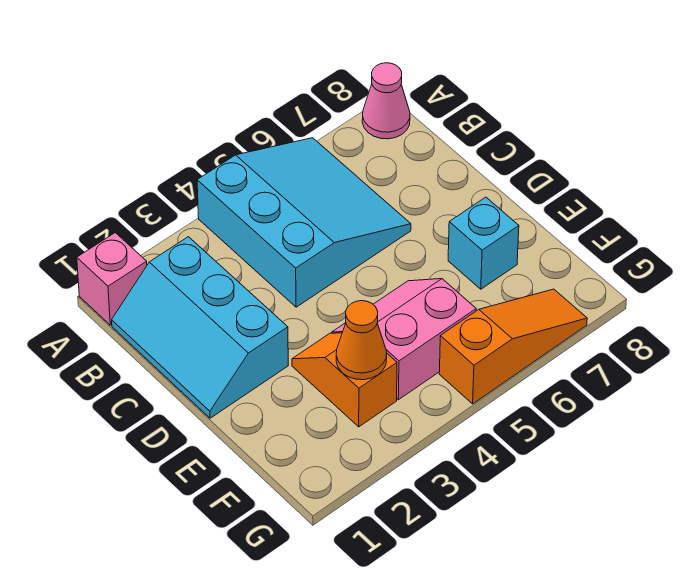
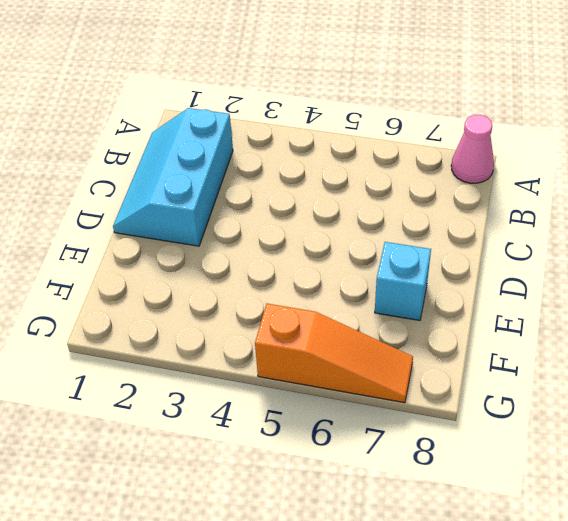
none -> pink brick A1 level 1
none -> cyan slope A4:C6 level 1 top 4

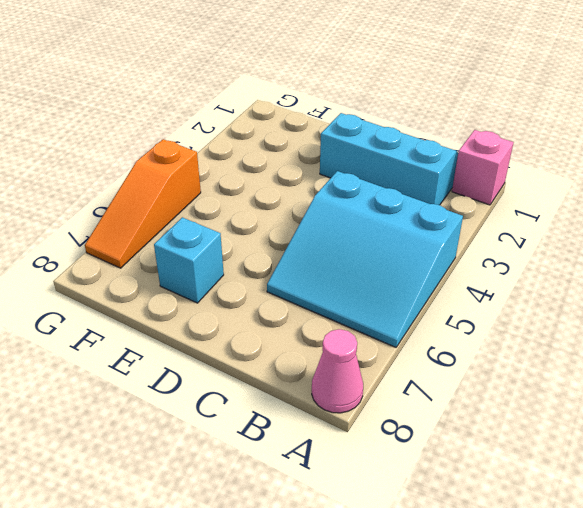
none -> orange slope E3:F3 level 1 top F
none -> pink slope E4:F5 level 1 top F

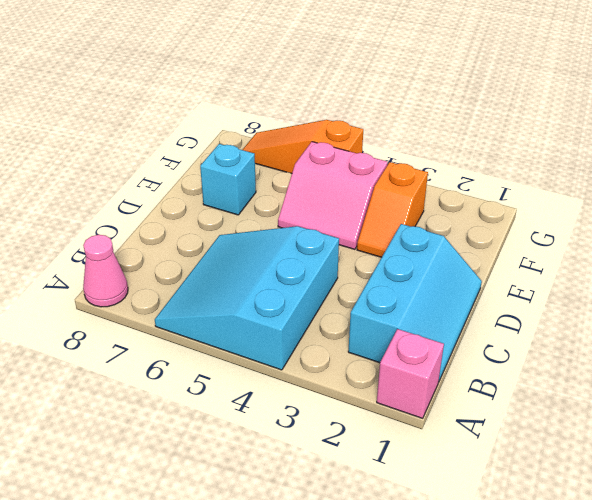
none -> orange cone F3 level 2

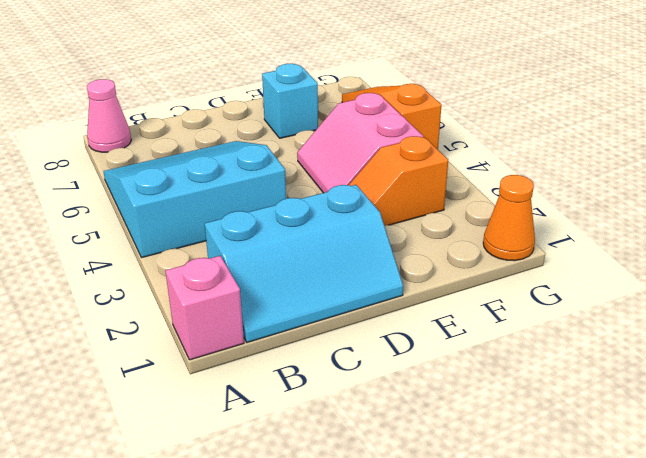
orange cone G1 level 1 -> orange cone F3 level 2

